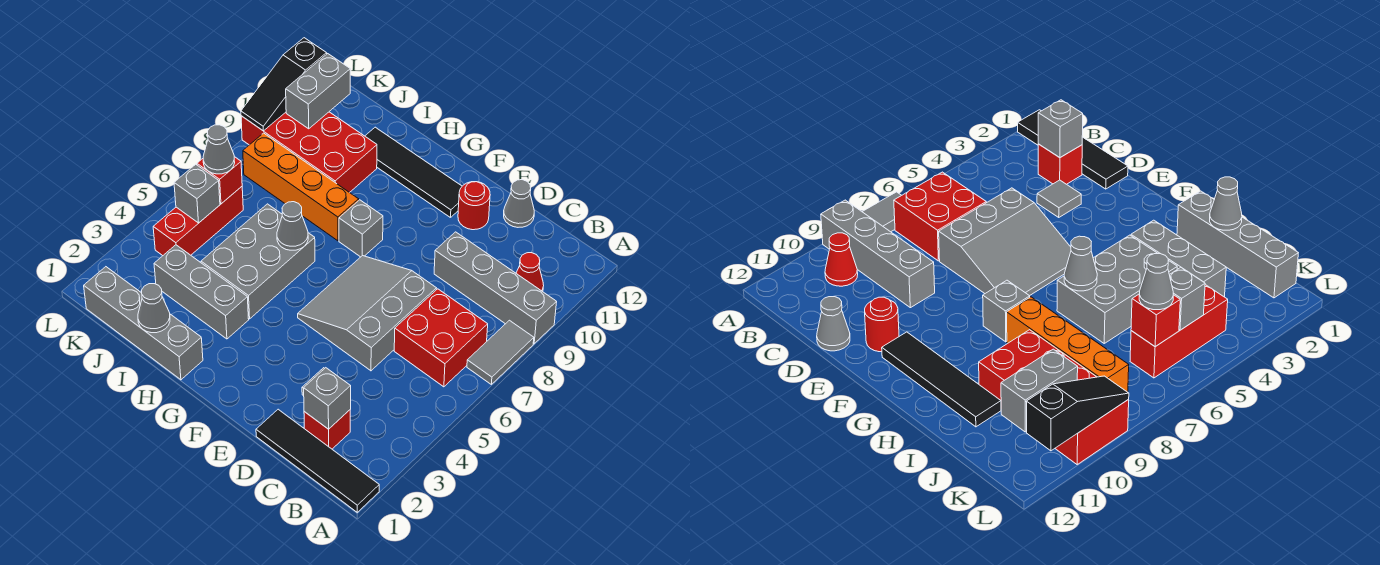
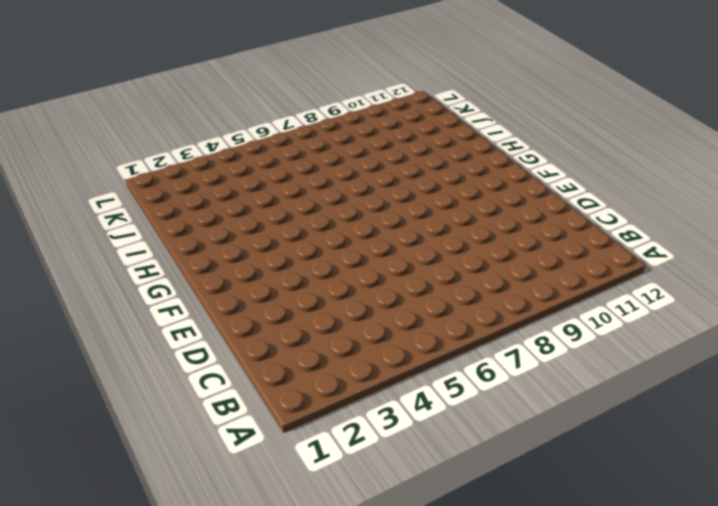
none -> black tile A1:D1 level 1
none -> grey tile A7:A8 level 1
none -> grey brick A9:D9 level 1

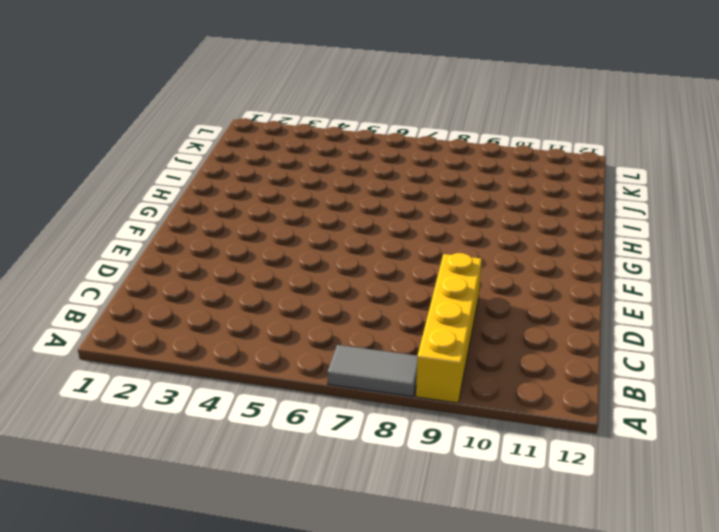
yellow brick A9:D9 level 1 -> grey brick A9:D9 level 1
none -> black tile A1:D1 level 1
none -> red brick B6:C7 level 1
none -> red cone B10 level 1

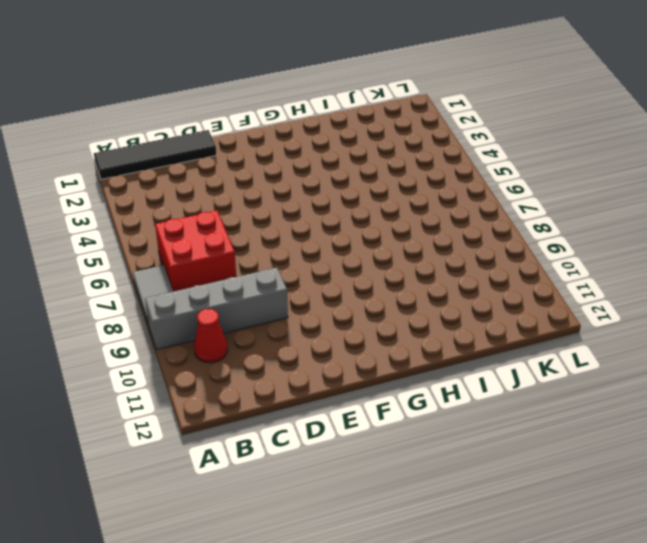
none -> red brick C2 level 1
none -> grey tile D3 level 1
none -> grey slope D5:F7 level 1 top D

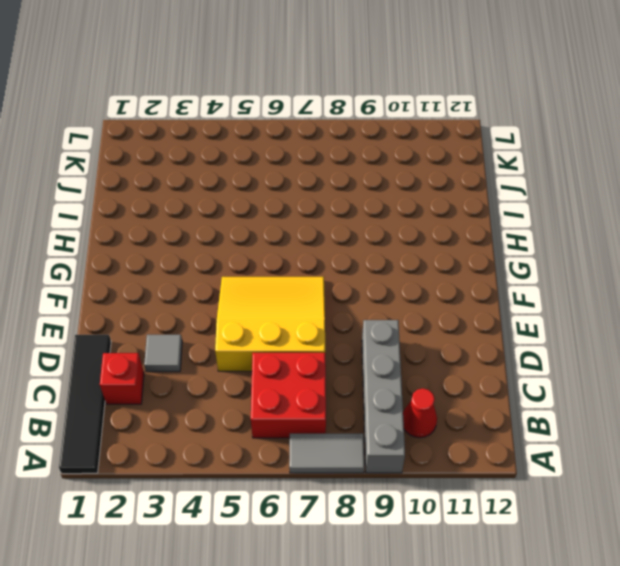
yellow slope D5:F7 level 1 top D -> grey slope D5:F7 level 1 top D
none -> grey cone D12 level 1
none -> red round brick E11 level 1
none -> black tile F11:I11 level 1

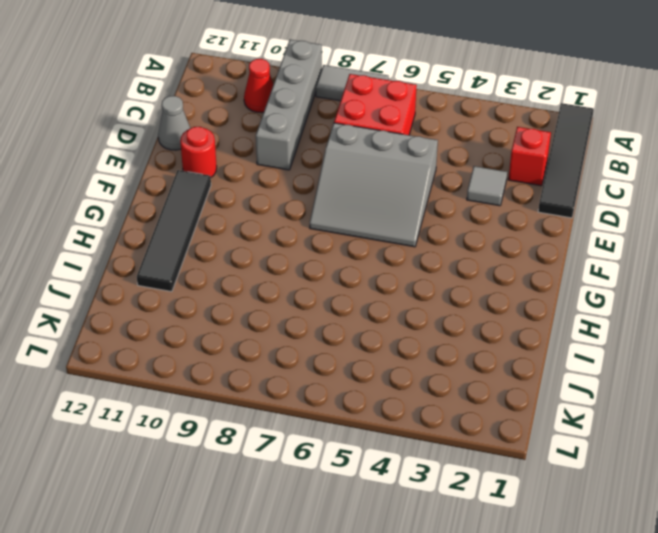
none -> grey brick G8 level 1
none -> grey brick H1:K1 level 1
none -> grey brick H3:J3 level 1

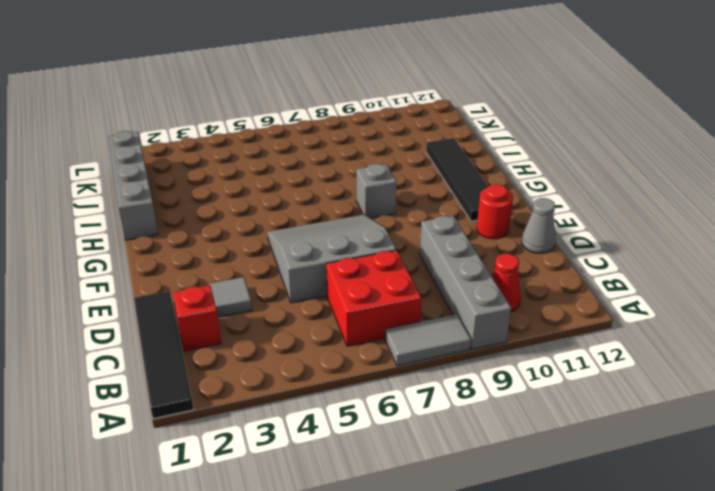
none -> grey brick H3:J3 level 1
none -> grey brick H4:I6 level 1
none -> orange brick H8:K8 level 1

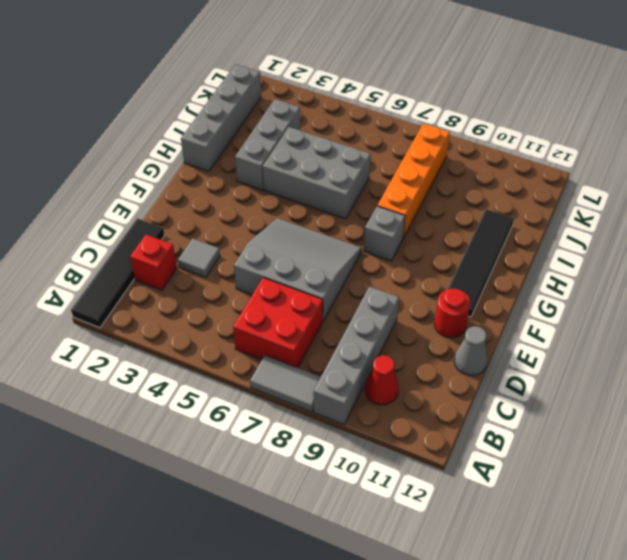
none -> red brick I9:L10 level 1
none -> red brick K4:K6 level 1
none -> grey brick C2 level 2

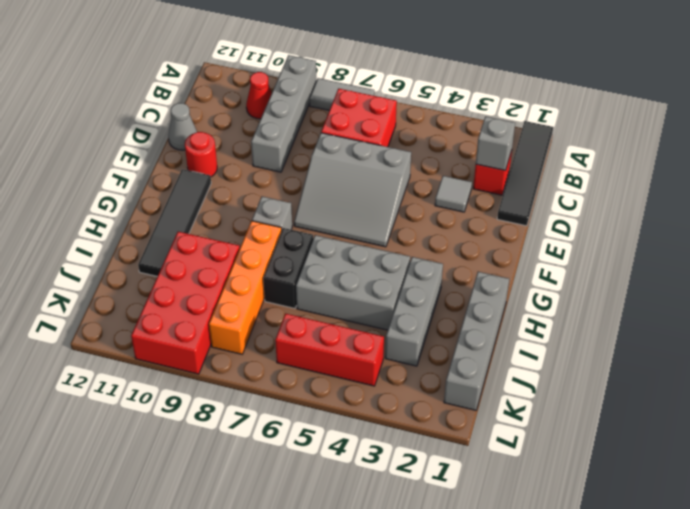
black brick H7:I7 level 1 -> none
none -> grey cone H6 level 2
none -> grey cone I1 level 2
none -> grey brick K5 level 2

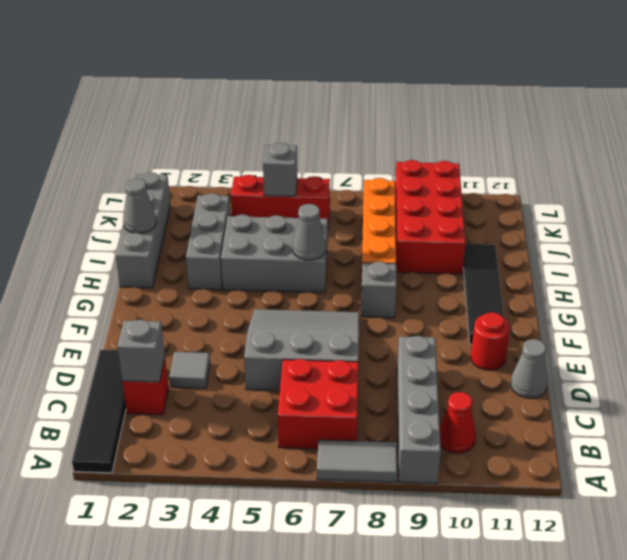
none -> red brick K6 level 2
none -> grey brick K10:K11 level 2
none -> black slope L9:L11 level 2 top 11

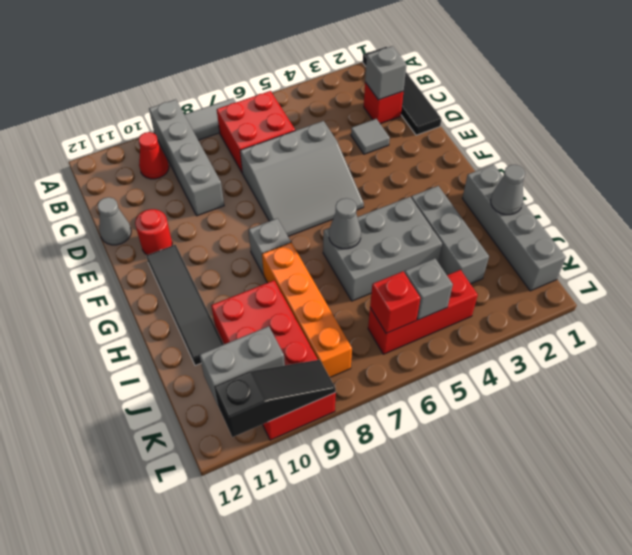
none -> grey cone K6 level 3

